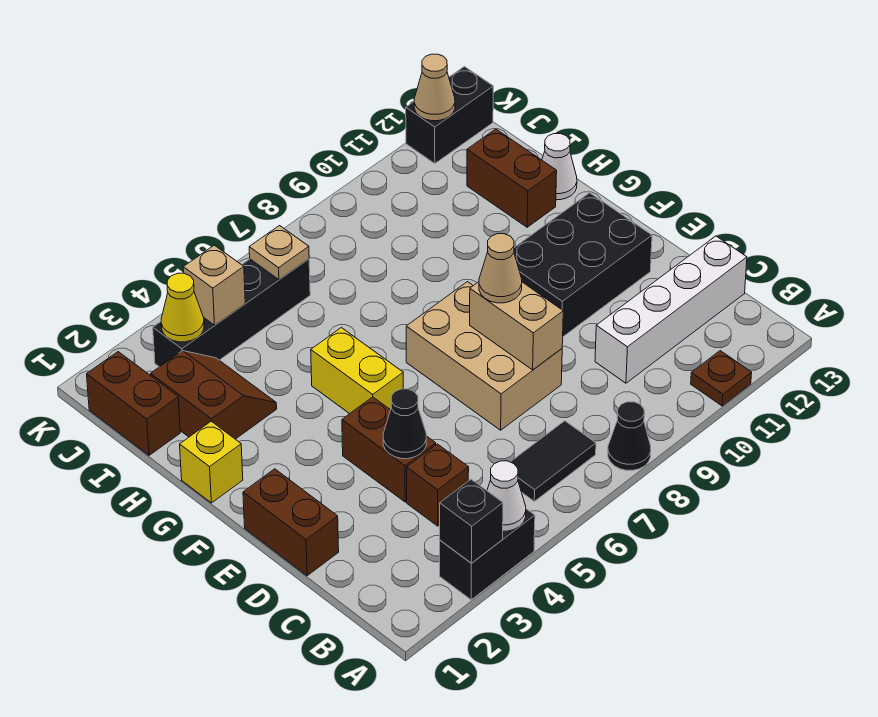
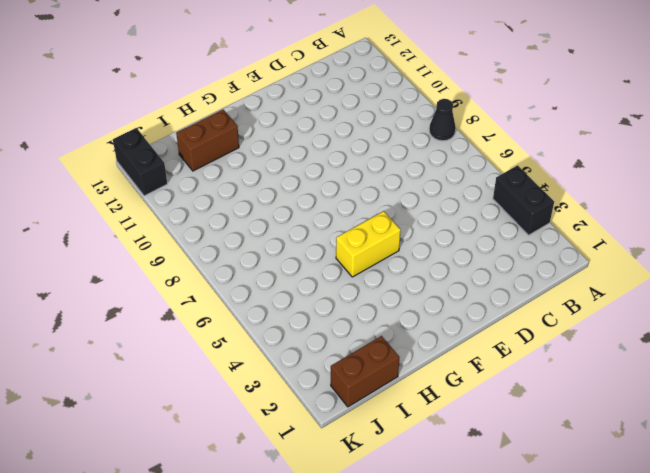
none -> brown plate A11 level 1
none -> black tile B6:B7 level 1
none -> brown brick C4 level 1

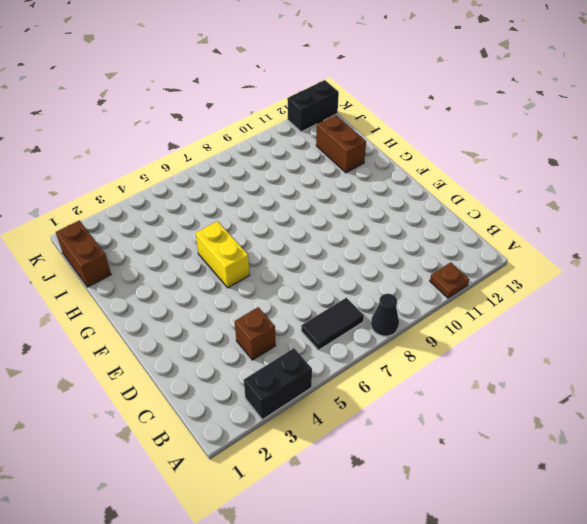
none -> white brick C10:C13 level 1
none -> brown brick D1:E1 level 1
none -> brown brick D4:E4 level 1

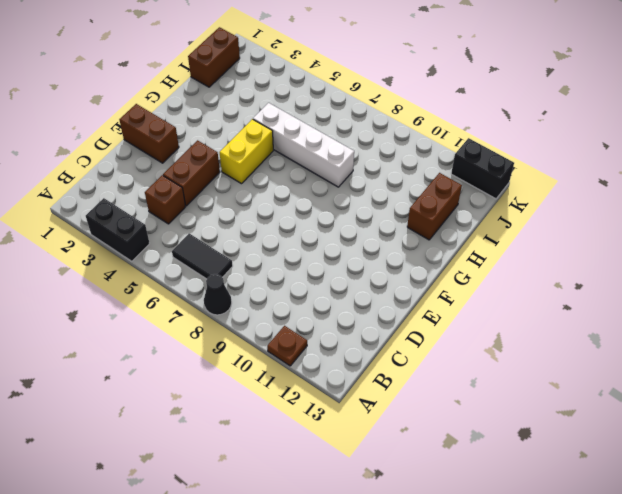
brown brick E1:E2 level 1 -> brown brick D1:E1 level 1
white brick H5:H8 level 1 -> white brick C10:C13 level 1
none -> tan brick D7:F8 level 1
none -> black brick E10:F12 level 1
none -> yellow brick G1 level 1

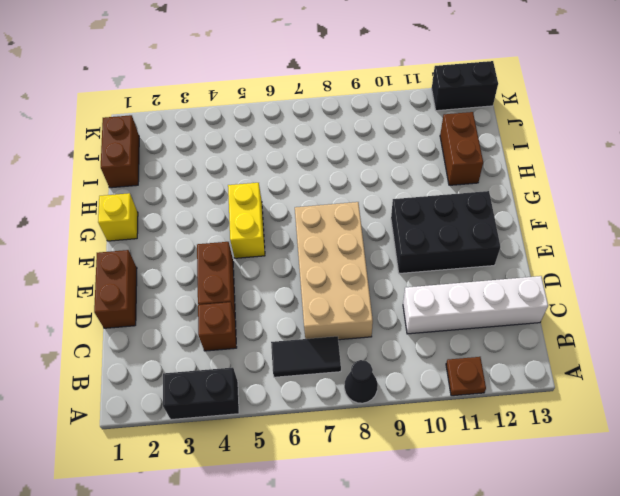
tan brick C7:F8 level 1 -> tan brick D7:F8 level 1
none -> brown slope H2:I3 level 1 top 2
none -> white cone H13 level 1
none -> black brick J3:J6 level 1

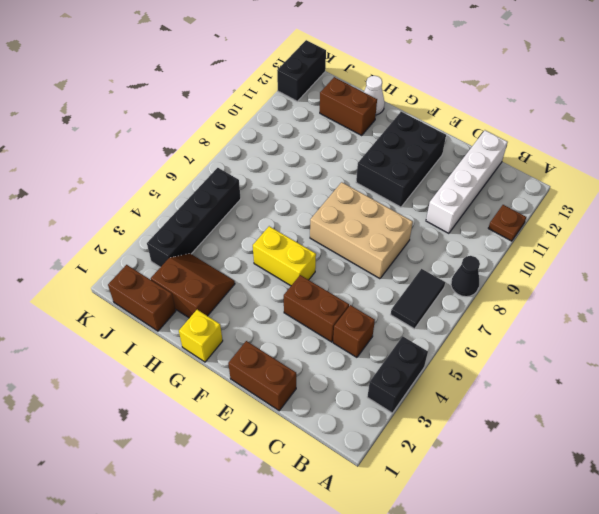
none -> black brick A3 level 2
none -> white cone A4 level 2
none -> black cone D4 level 2

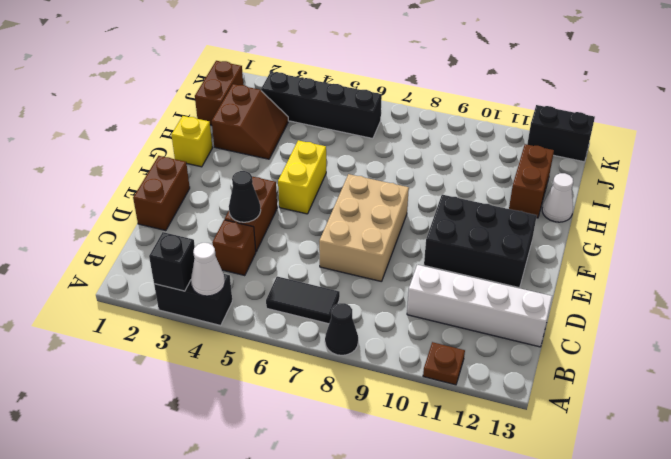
none -> tan brick D8:E8 level 2
none -> yellow cone J3 level 2
none -> tan brick J4 level 2

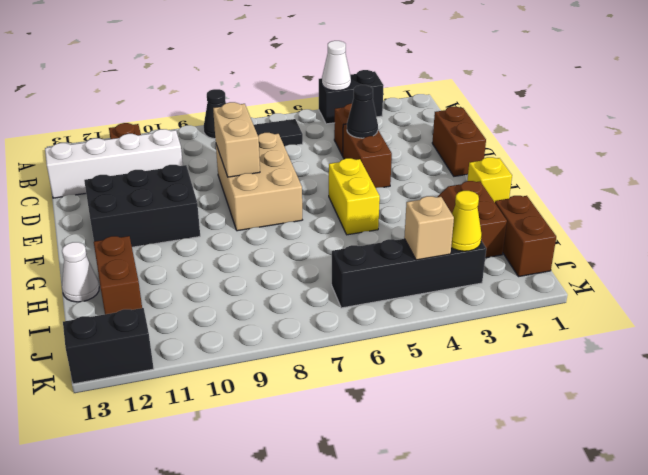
none -> black brick A3 level 2
none -> tan plate J6 level 2
none -> tan cone K12 level 2

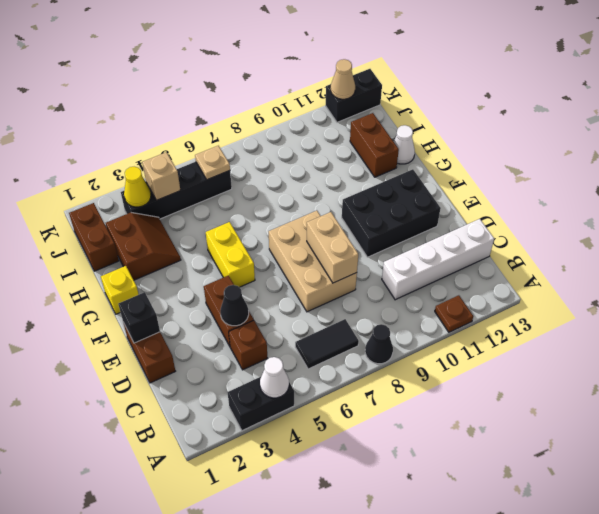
black brick E1 level 2 -> black brick A3 level 2
none -> tan cone E8 level 3

